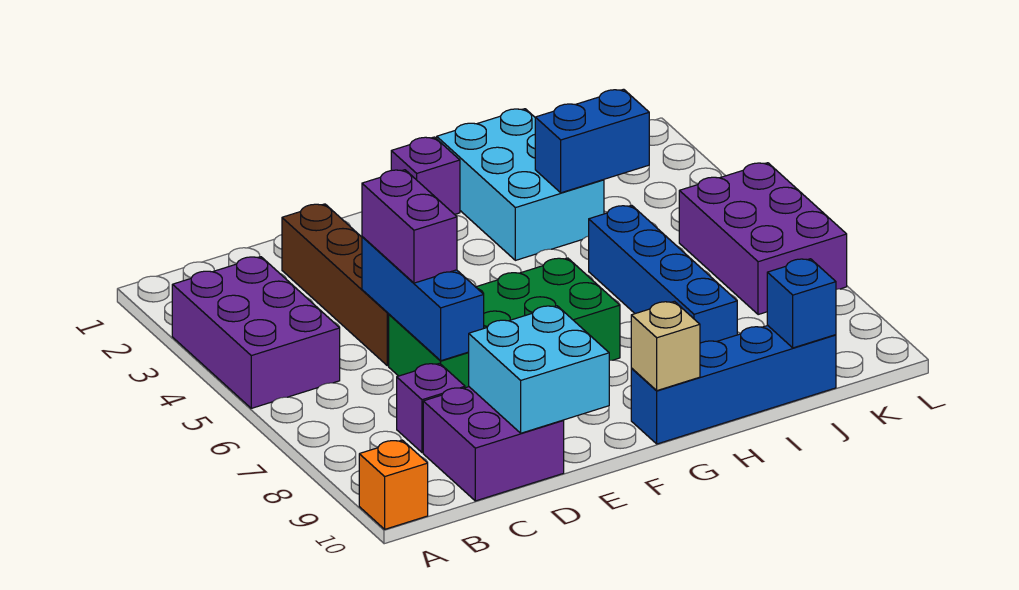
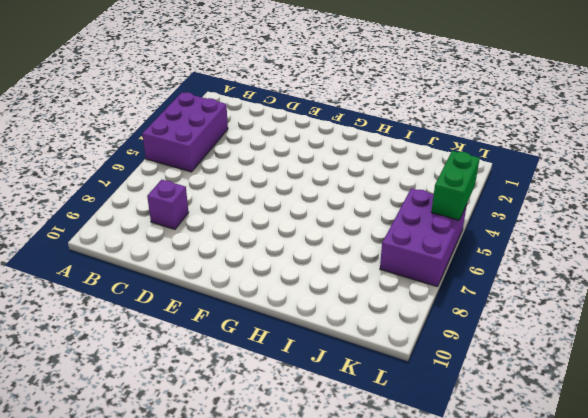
green brick L4:L5 level 2 -> none
none -> orange brick A10 level 1
none -> purple brick C9:D10 level 1
none -> brown brick D2:D5 level 1

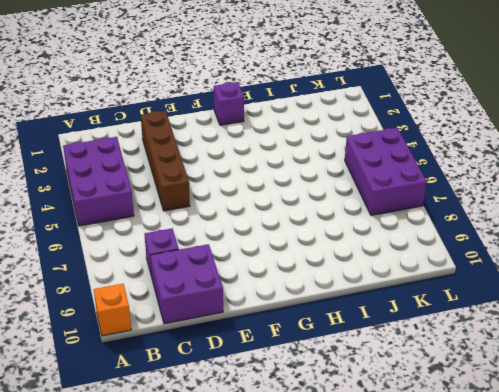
none -> green brick D6:G7 level 1
none -> blue brick G10:J10 level 1
none -> cyan brick H1:I3 level 1

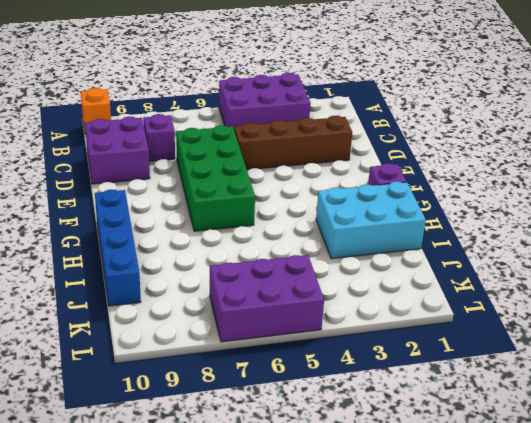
none -> blue brick I5:I8 level 1
none -> blue brick D5:D7 level 2
none -> cyan brick D9:E10 level 2

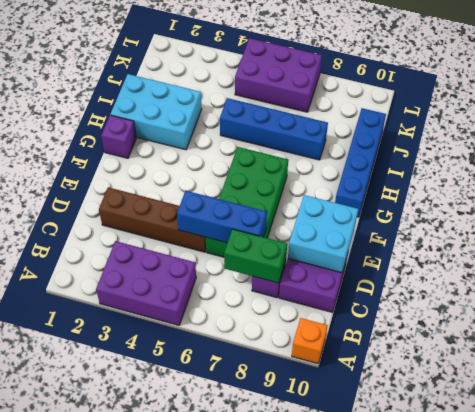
green brick C7:C8 level 2 -> none
none -> tan brick G10 level 2
none -> blue brick I3:J3 level 2
none -> blue brick J10 level 2

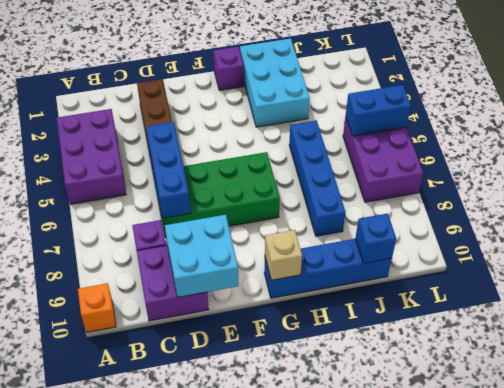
blue brick K5:L5 level 2 -> blue brick I3:J3 level 2
none -> purple brick D5:D6 level 3

